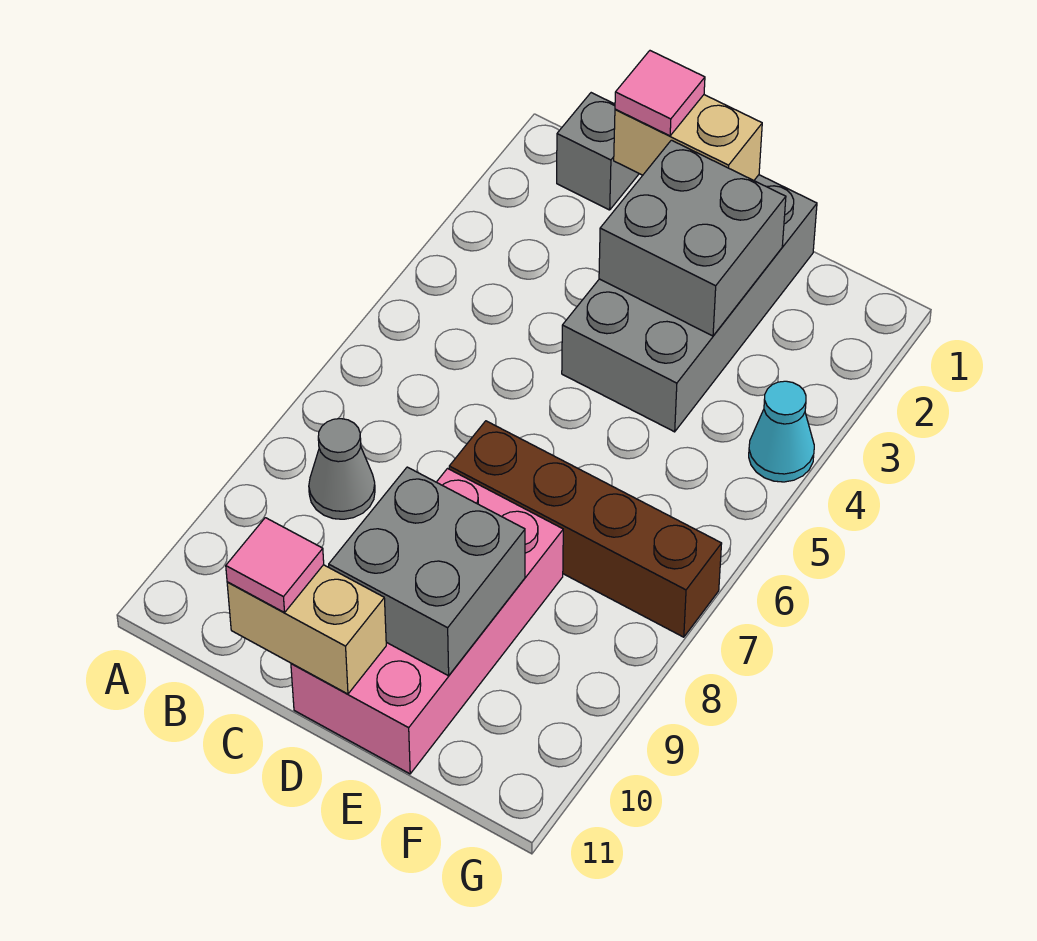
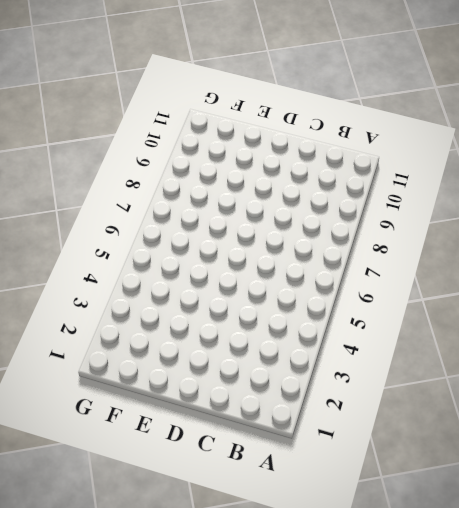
none -> grey brick B1 level 1
none -> grey cone B8 level 1
none -> grey brick D1:E4 level 1

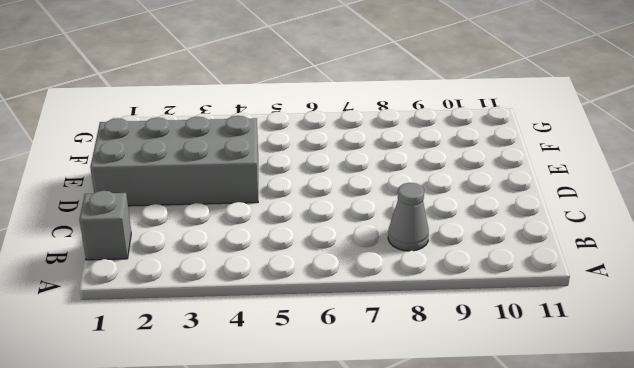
none -> brown brick D7:G7 level 1
none -> pink brick D8:E11 level 1
none -> cyan cone G4 level 1

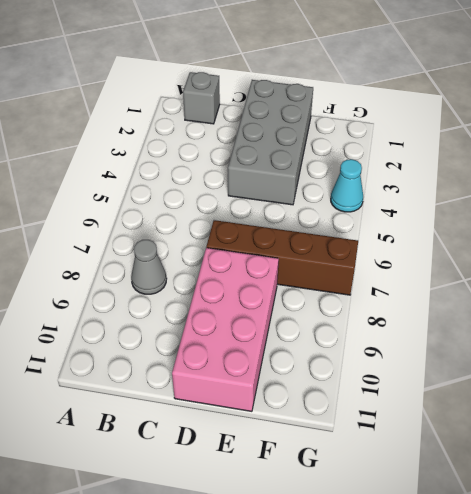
none -> tan brick C1:D1 level 2
none -> tan brick C11:D11 level 2
none -> grey brick D2:E3 level 2

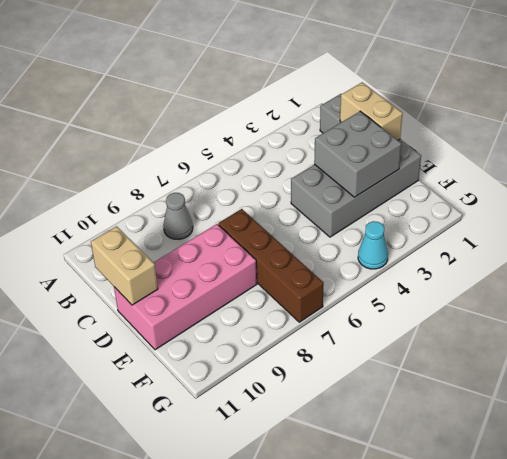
none -> grey brick D9:E10 level 2
none -> pink tile C1 level 3
none -> pink tile C11 level 3

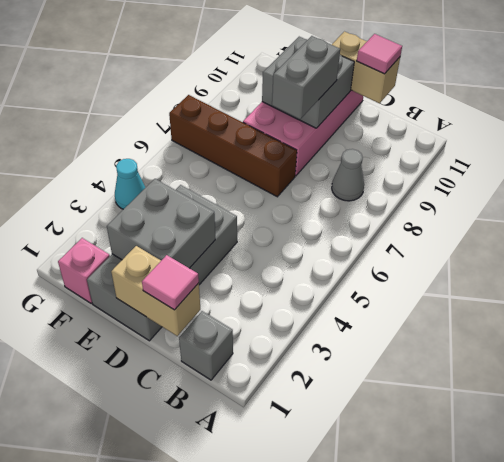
grey brick D8:D9 level 3 -> none
pink brick F1 level 1 -> none

